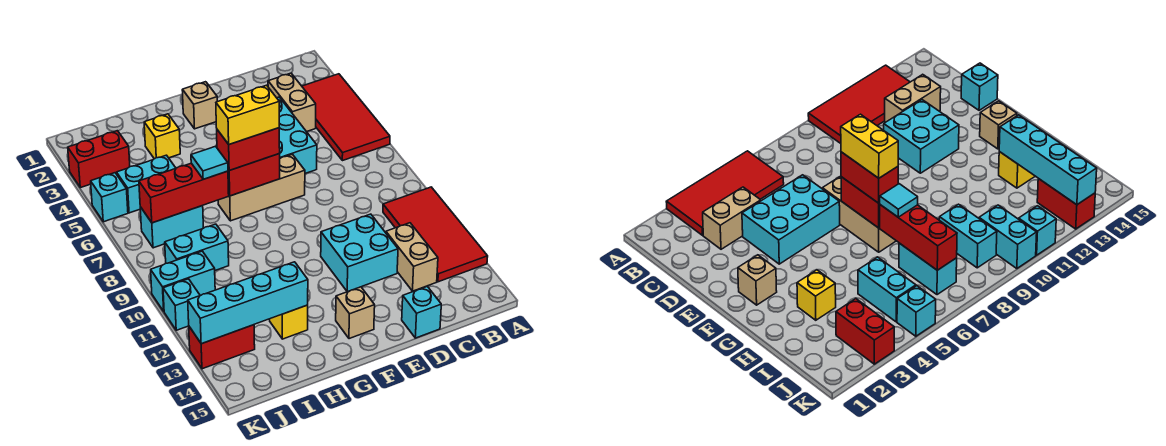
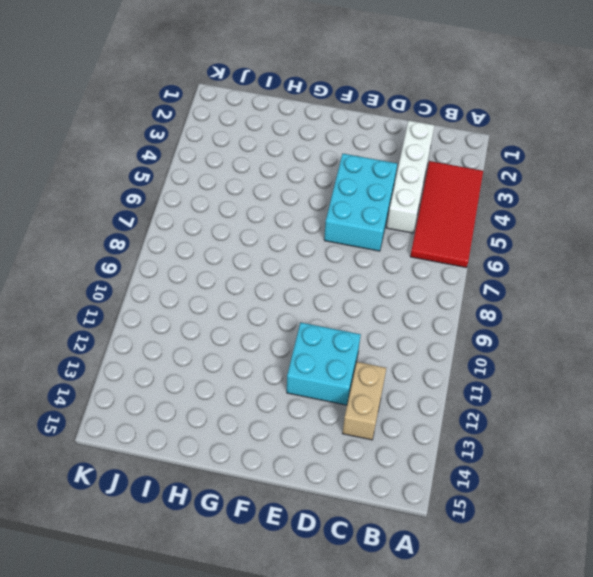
white brick C2:C5 level 1 -> tan brick C3:C4 level 1
none -> red tile A10:B13 level 1
none -> cyan brick D15 level 1
none -> tan brick E7:G7 level 1

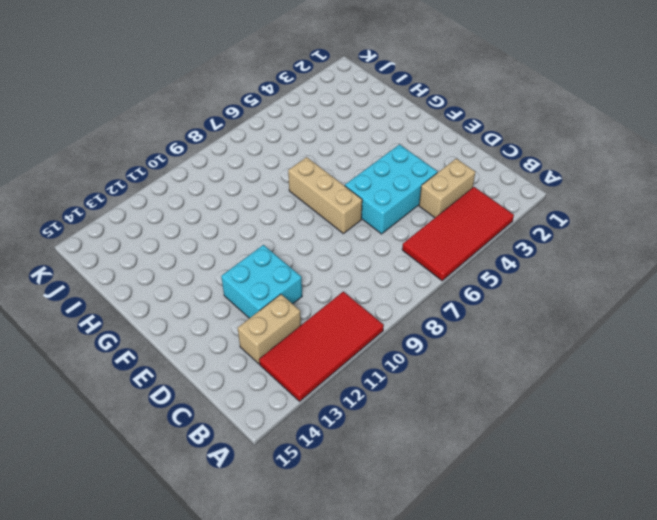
none -> cyan brick D15 level 1
none -> tan brick F2 level 1
none -> tan brick F14 level 1

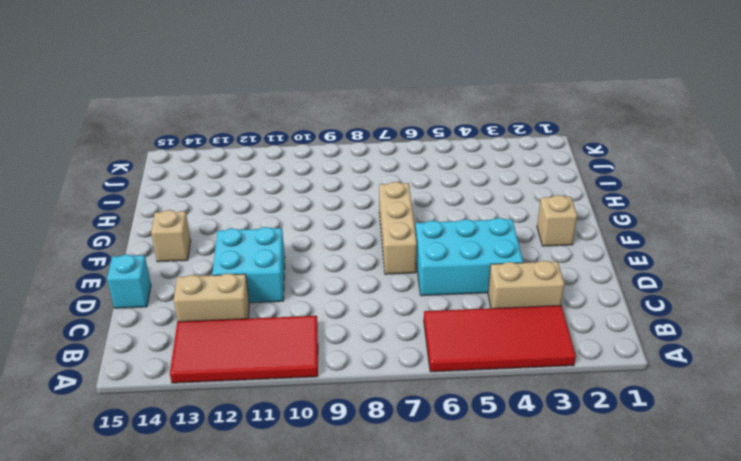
none -> yellow brick H3 level 1
none -> yellow brick H13 level 1
none -> cyan brick I5:J5 level 1

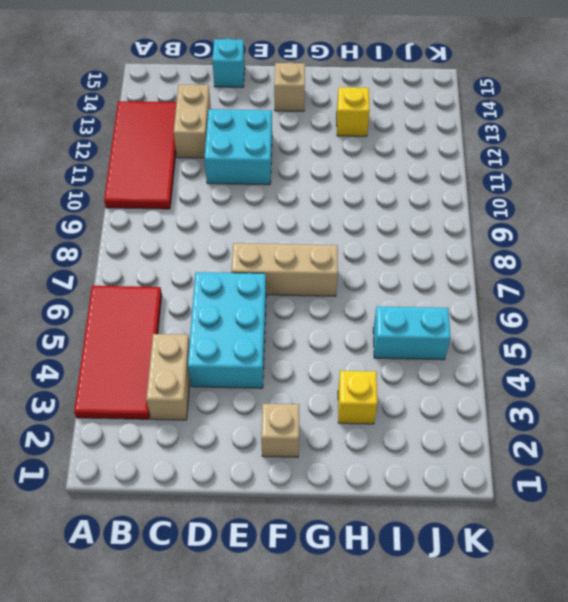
none -> cyan brick I7:J7 level 1
none -> cyan brick I9:J9 level 1
none -> red brick J3:K3 level 1

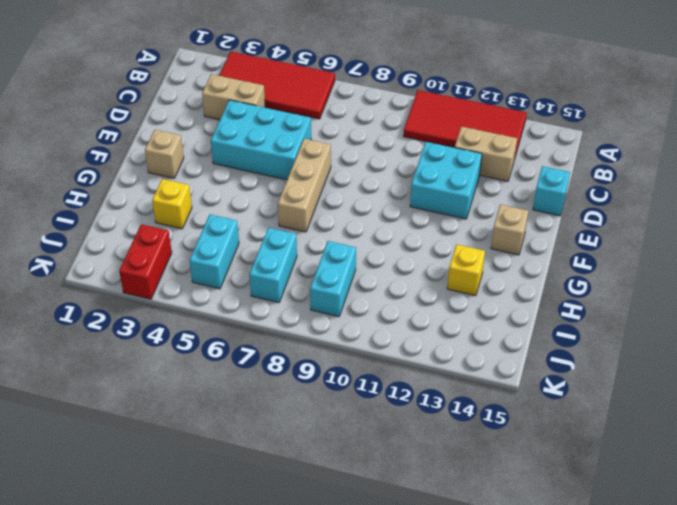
none -> cyan brick J10:K10 level 1
none -> red brick J13:K13 level 1
none -> cyan brick K5 level 1

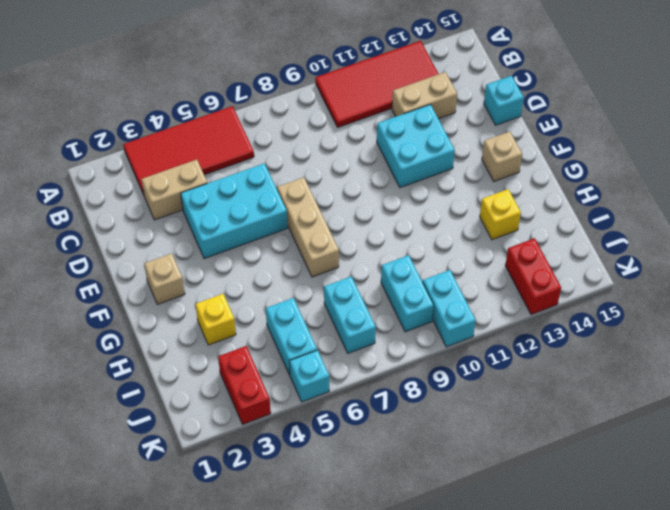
none -> cyan brick K11 level 1
none -> red brick F7:G7 level 2
none -> red brick H7:J7 level 2

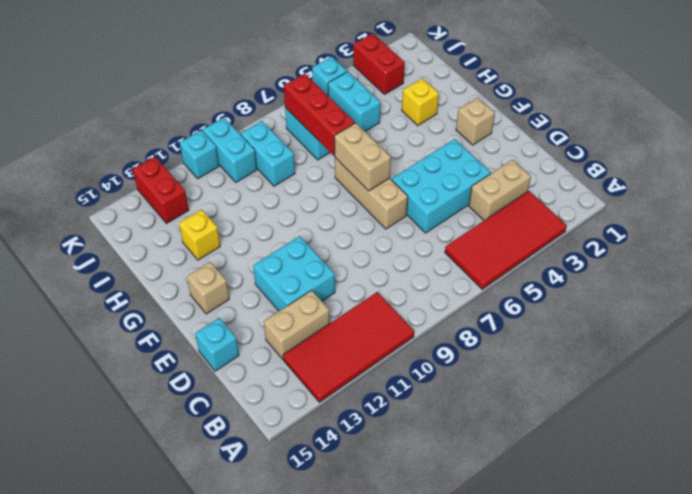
tan brick F7:G7 level 2 -> red brick F7:G7 level 2
none -> cyan brick H13:K13 level 2
none -> red brick F7:G7 level 3
none -> cyan tile H7 level 3

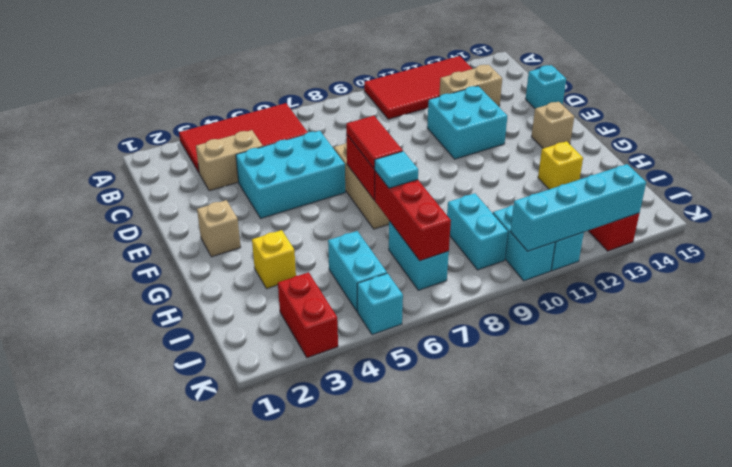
red tile F7:G7 level 3 -> red brick F7:G7 level 3
cyan brick K10:K13 level 2 -> cyan brick H13:K13 level 2
none -> yellow brick F7:G7 level 4

